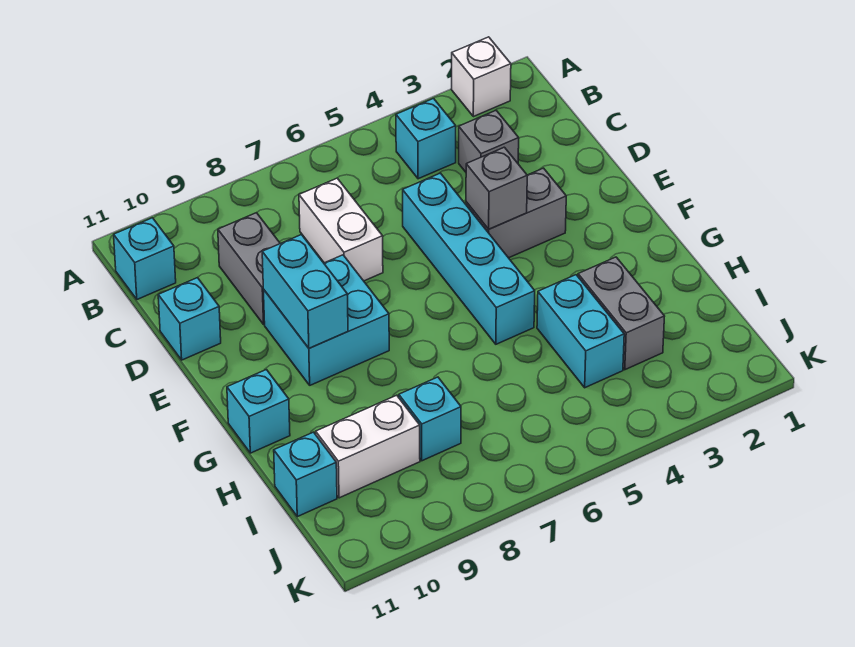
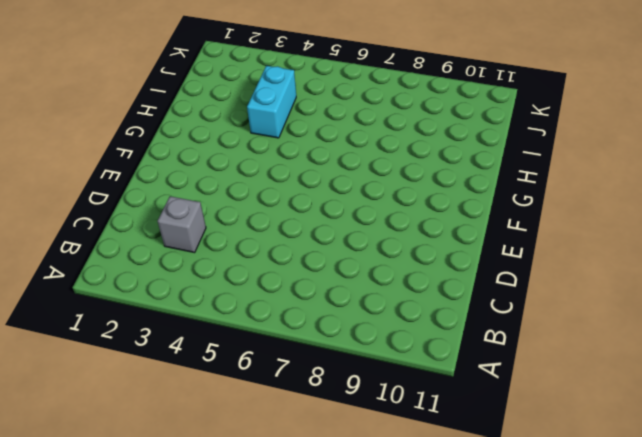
none -> white brick A2 level 1
none -> cyan brick B4 level 1
none -> cyan brick B11 level 1

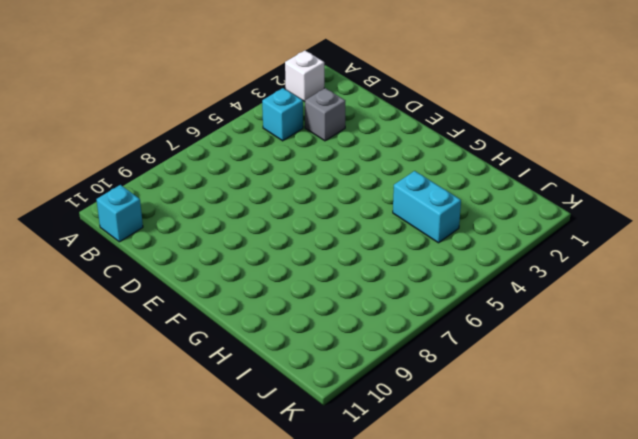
none -> white brick C7:D7 level 1
none -> grey brick C9:D9 level 1
none -> cyan brick D5:G5 level 1

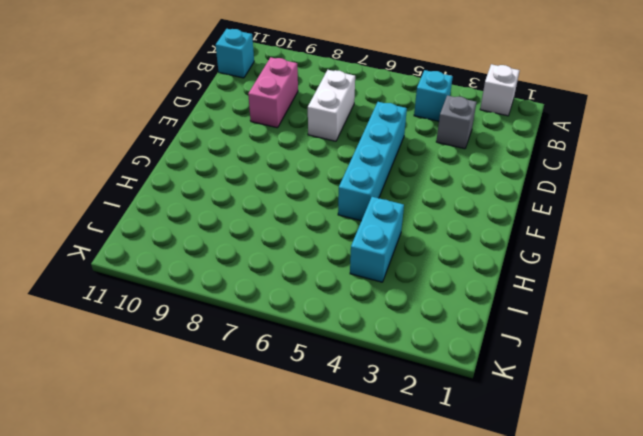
pink brick C9:D9 level 1 -> grey brick C9:D9 level 1
none -> cyan brick D11 level 1
none -> grey brick E3:E4 level 1
none -> cyan brick E8:F9 level 1

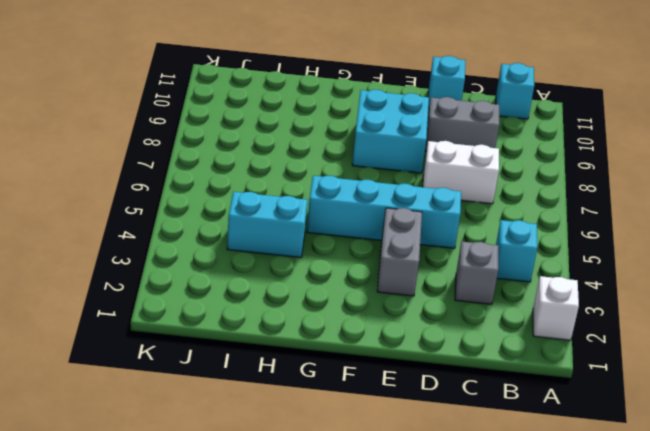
none -> cyan brick G11 level 1
none -> grey brick H3:I3 level 1
none -> cyan brick I8 level 1

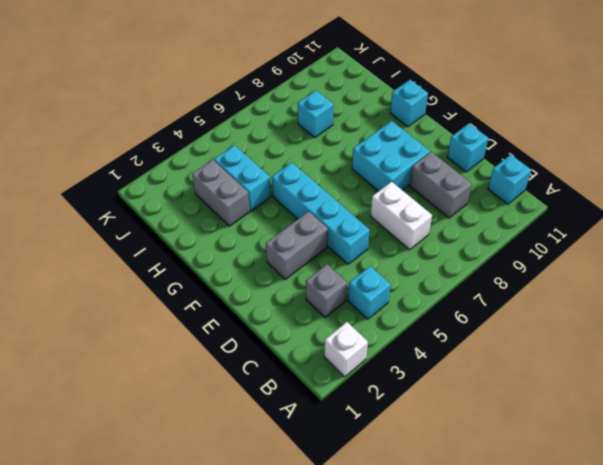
none -> white brick I9:I10 level 1
none -> cyan brick I11 level 1
none -> grey brick E4 level 2

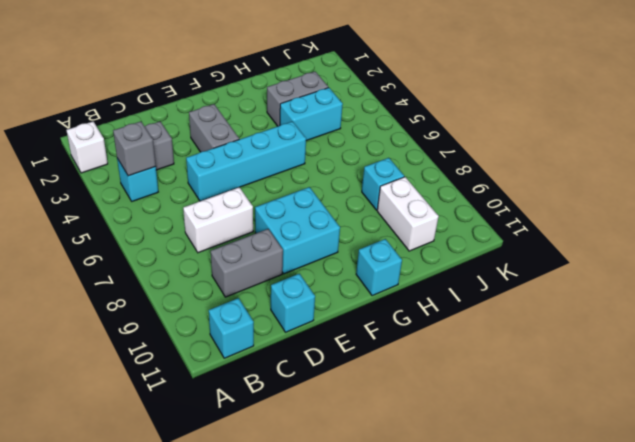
grey brick B4 level 2 -> grey brick E4 level 2
none -> cyan brick I11 level 1
none -> cyan brick E9:F9 level 2

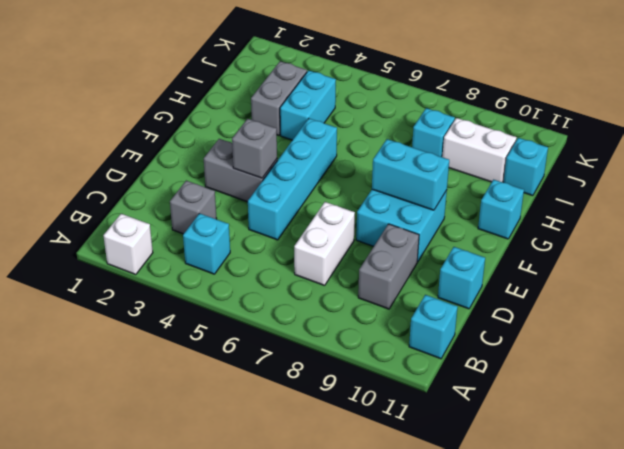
cyan brick F8:F9 level 2 -> cyan brick E9:F9 level 2

